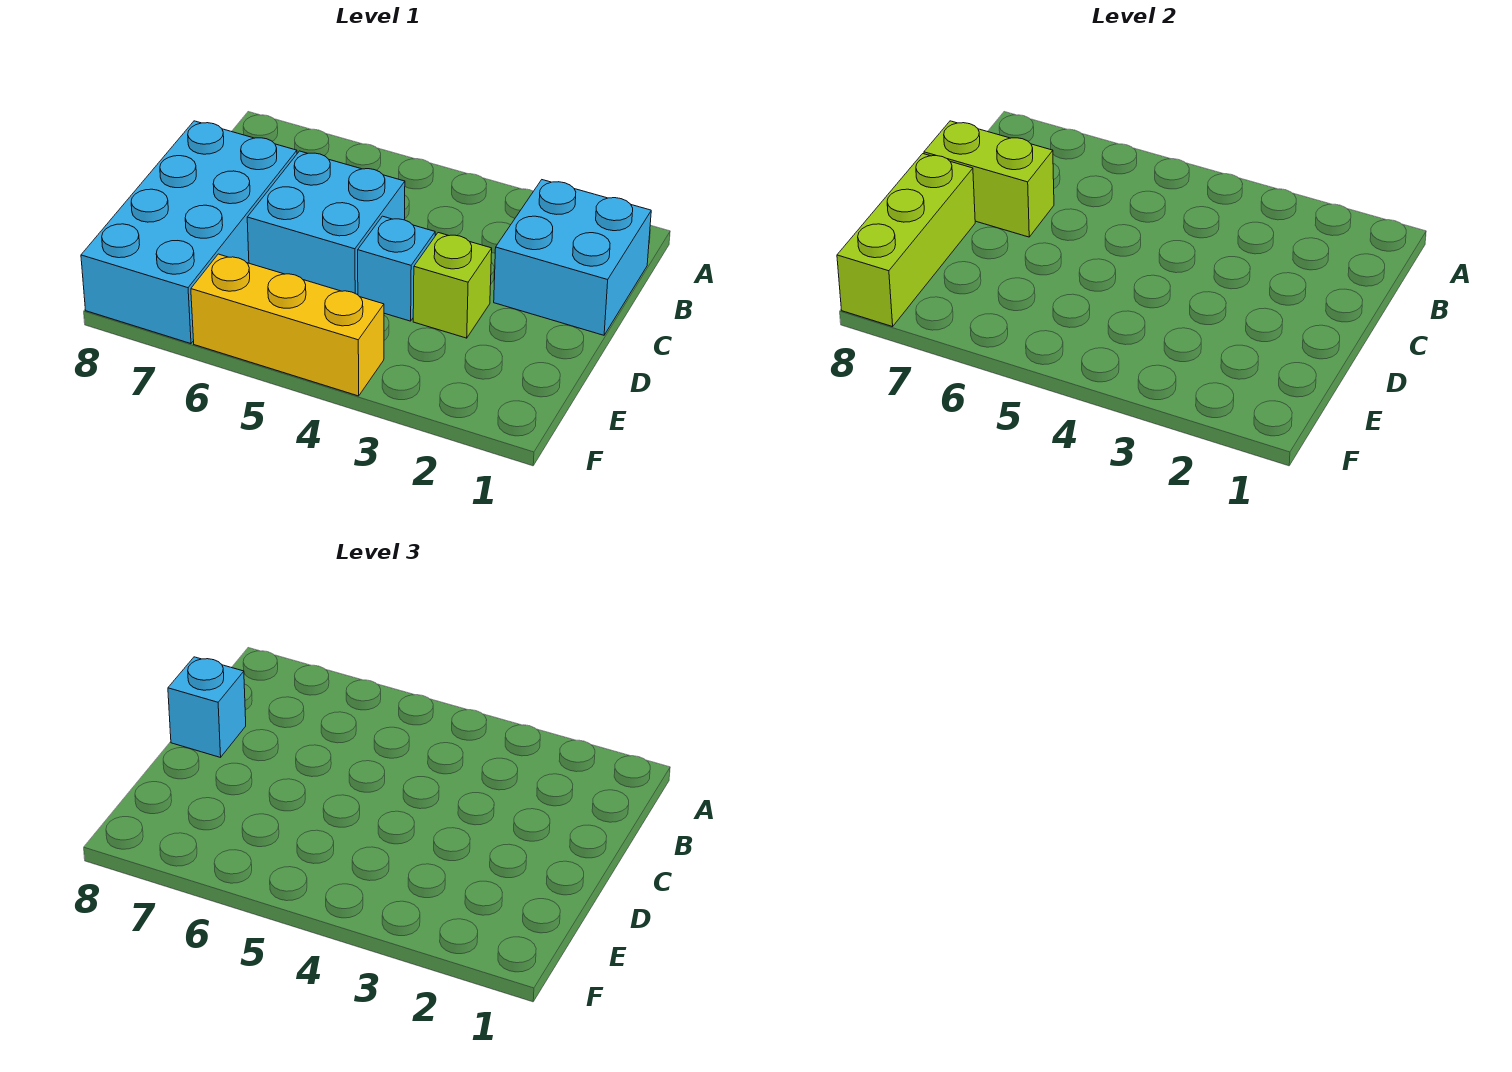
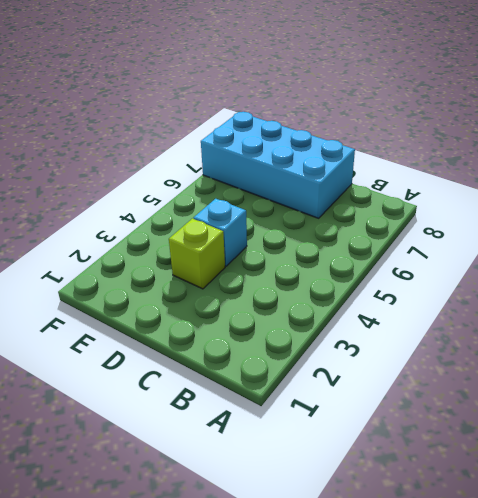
none -> cyan brick B1:C2 level 1
none -> cyan brick C5:D6 level 1

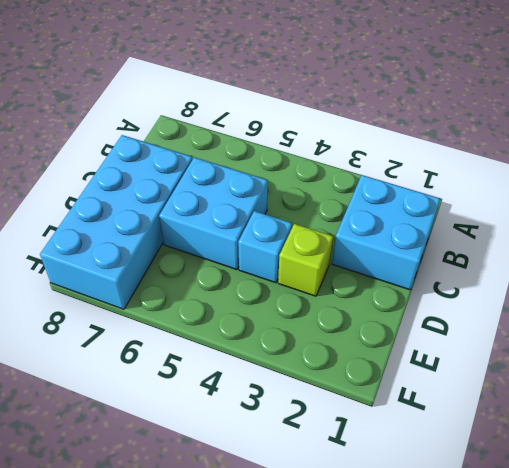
none -> yellow brick F4:F6 level 1
none -> lime brick C7:C8 level 2

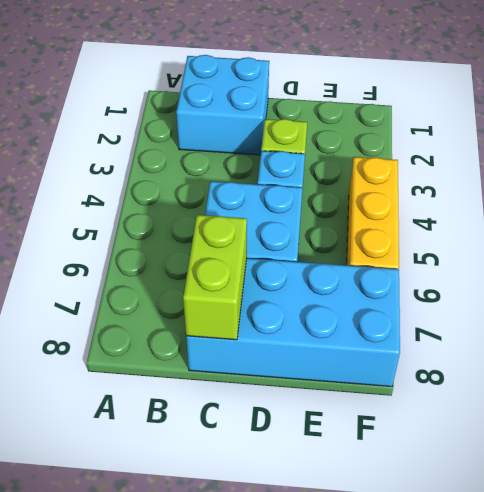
none -> lime brick D8:F8 level 2
none -> cyan brick C8 level 3

